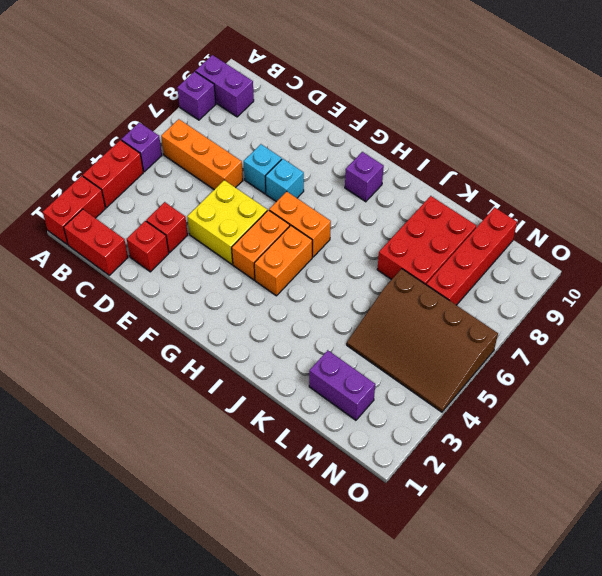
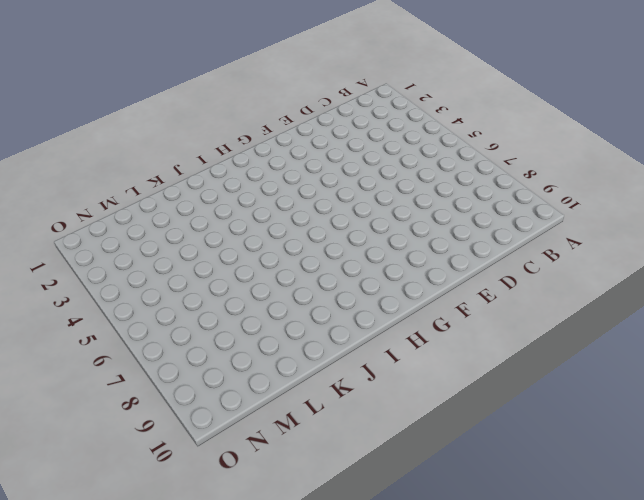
none -> red brick A1:A2 level 1
none -> red brick A3:A4 level 1
none -> purple brick A5 level 1

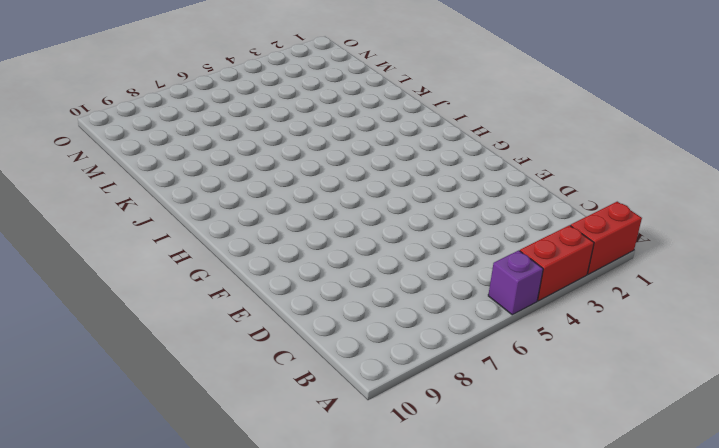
none -> purple brick A8 level 1
none -> purple brick A9:B9 level 1
none -> red brick B1:C1 level 1

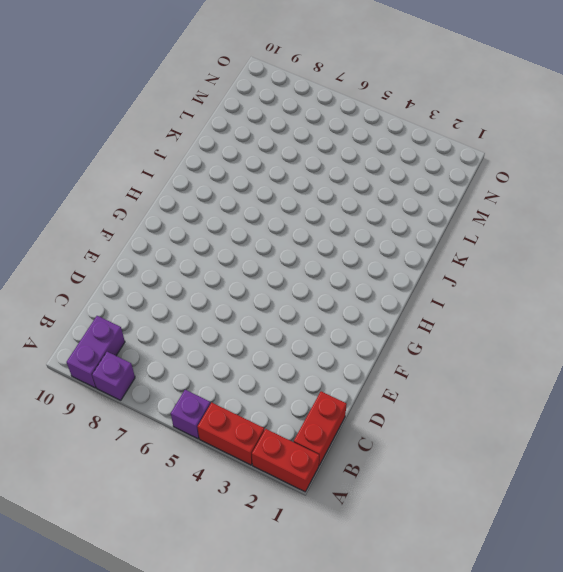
none -> orange brick B6:D6 level 1
none -> red brick D2 level 1
none -> red brick D3 level 1

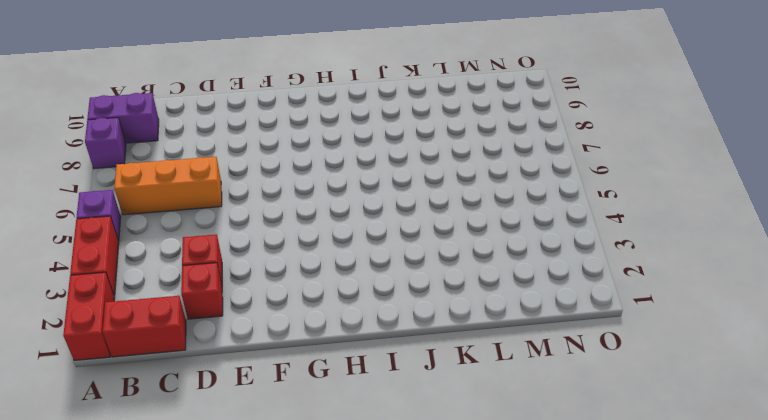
none -> yellow brick E4:F5 level 1
none -> cyan brick E7 level 1
none -> cyan brick F7 level 1

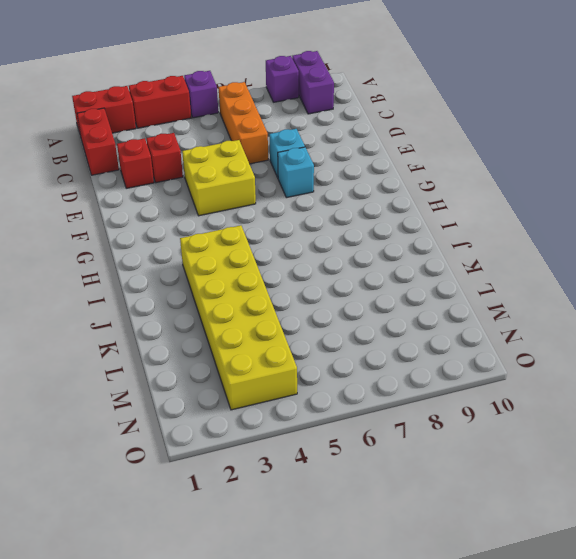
yellow brick I3:N4 level 1 -> brown slope L4:O6 level 1 top 6
none -> orange brick G4:G5 level 1
none -> orange brick G6:H6 level 1
none -> orange brick H4:H5 level 1

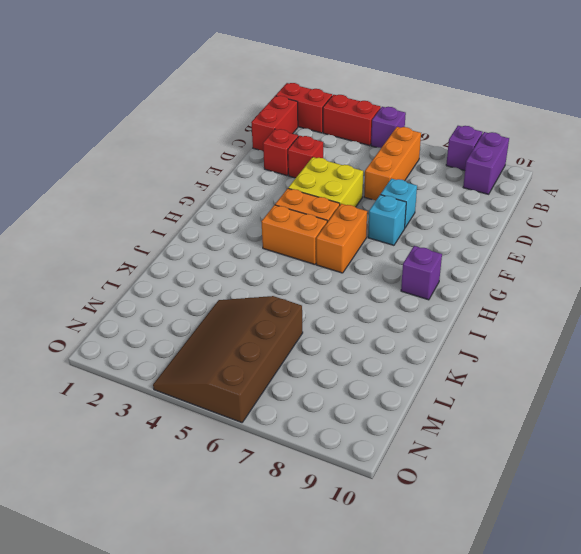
none -> red brick K7:L9 level 1
none -> purple brick L2:M2 level 1
none -> red brick M7:M10 level 1

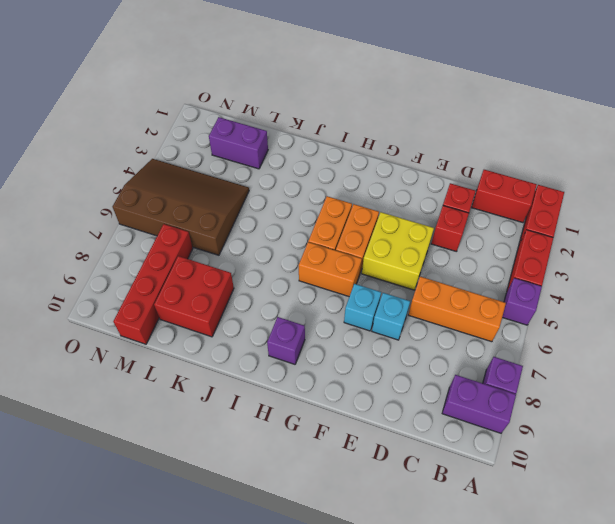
red brick K8:L9 level 1 -> red brick K7:L9 level 1

